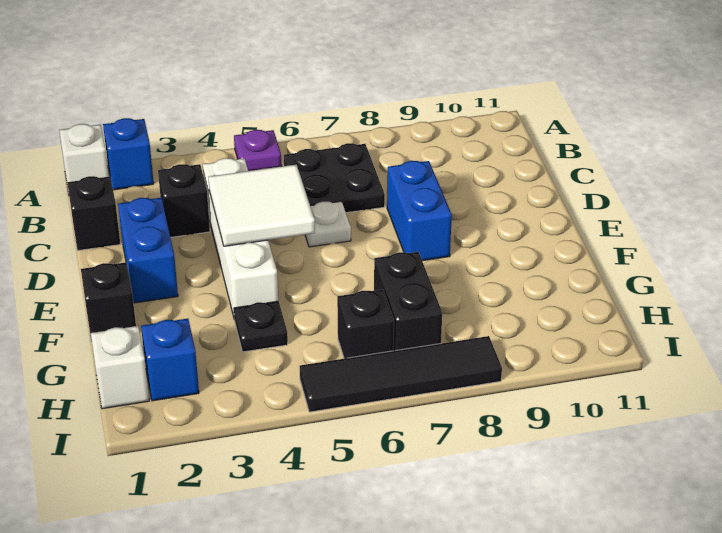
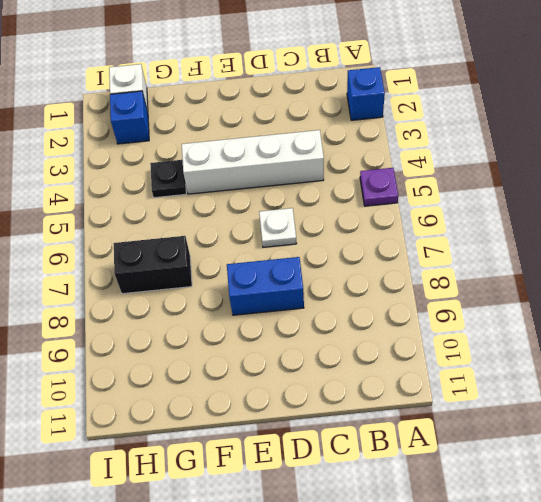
none -> white brick A1 level 1
none -> black plate B6:C7 level 1
none -> black brick C1 level 1

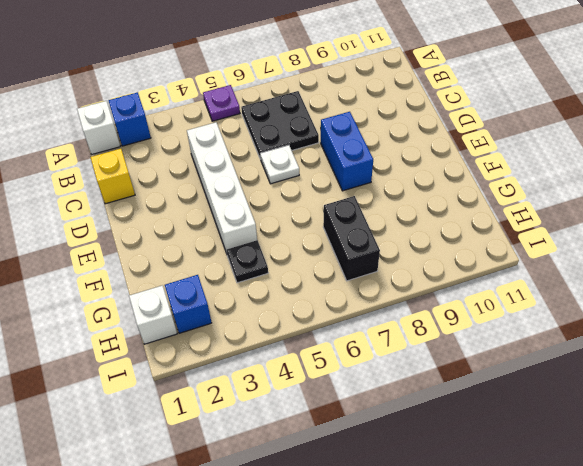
yellow brick C1 level 1 -> black brick C1 level 1
none -> black brick C3 level 1
none -> blue brick D2:E2 level 1
none -> black brick F1 level 1

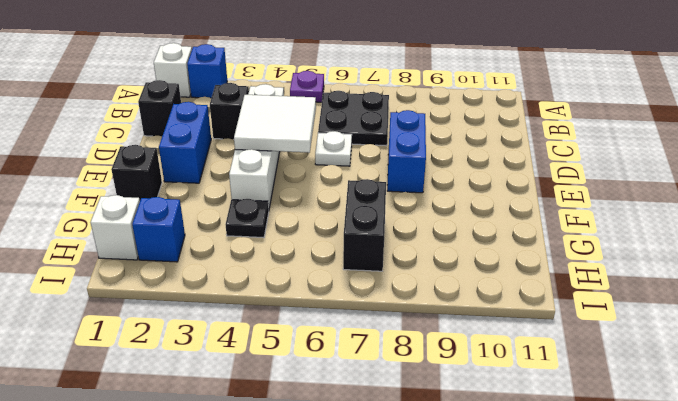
none -> black brick H6 level 1
none -> black tile I5:I8 level 1

